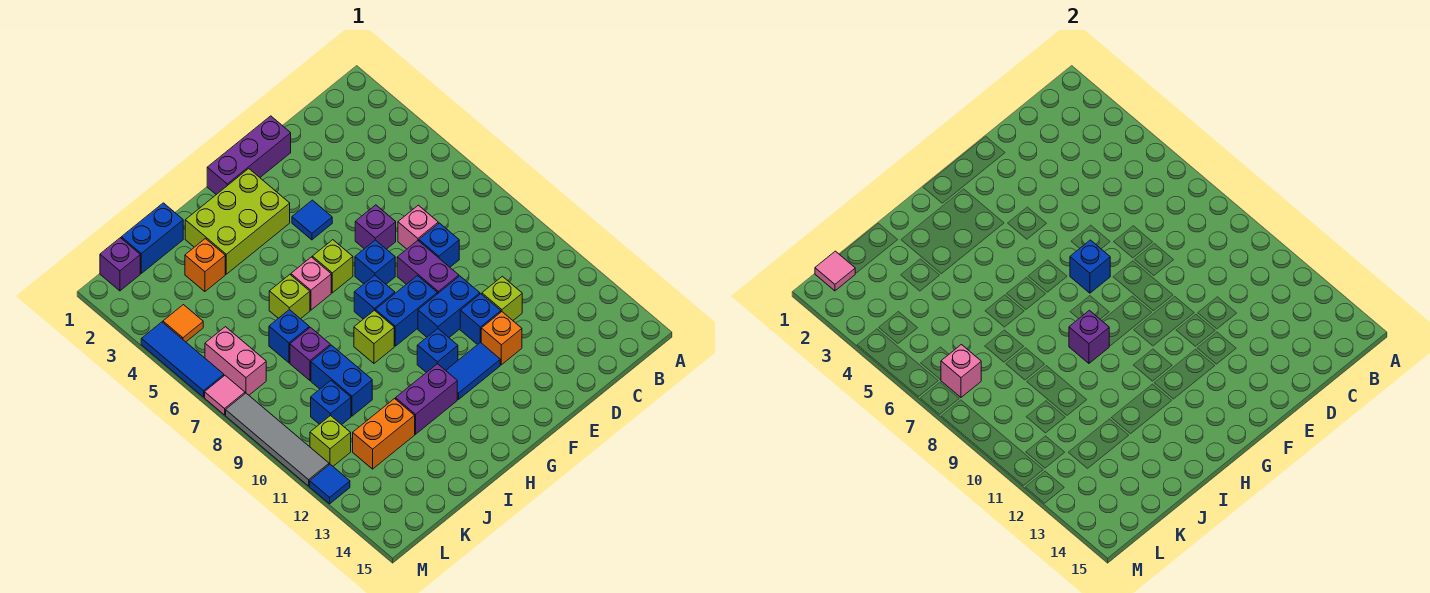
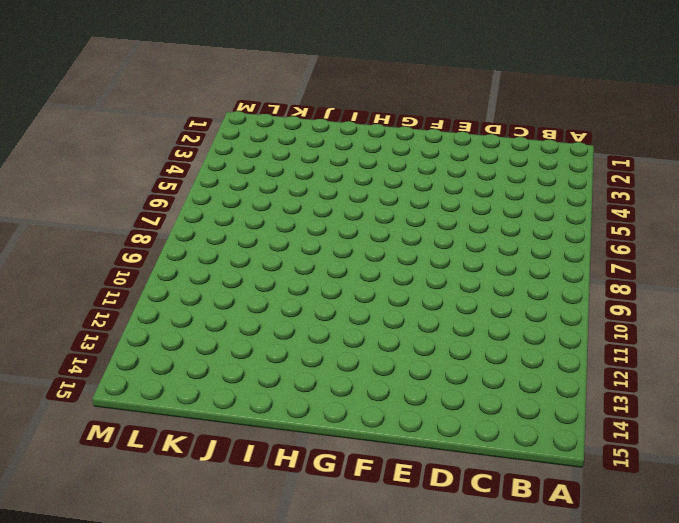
none -> pink brick D7 level 1
none -> blue brick D8 level 1
none -> lime brick D11 level 1
none -> purple brick E1:G1 level 1

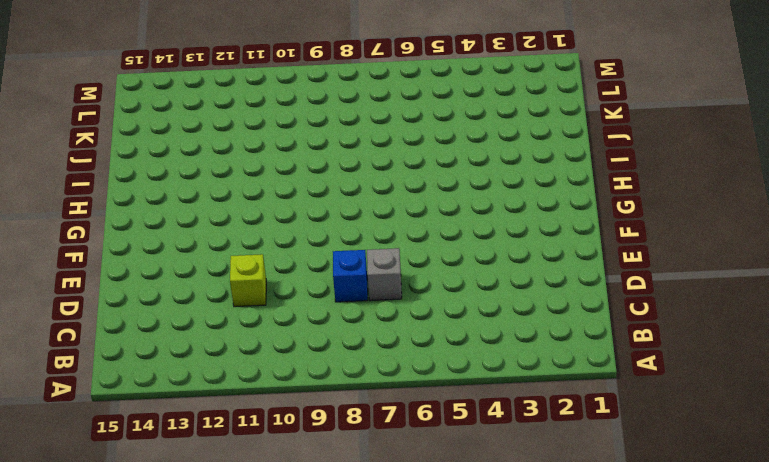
grey brick D7 level 1 -> pink brick D7 level 1
none -> purple brick E1:G1 level 1
none -> purple brick E6 level 1
none -> purple brick E8:E9 level 1
none -> blue brick E10:F10 level 1

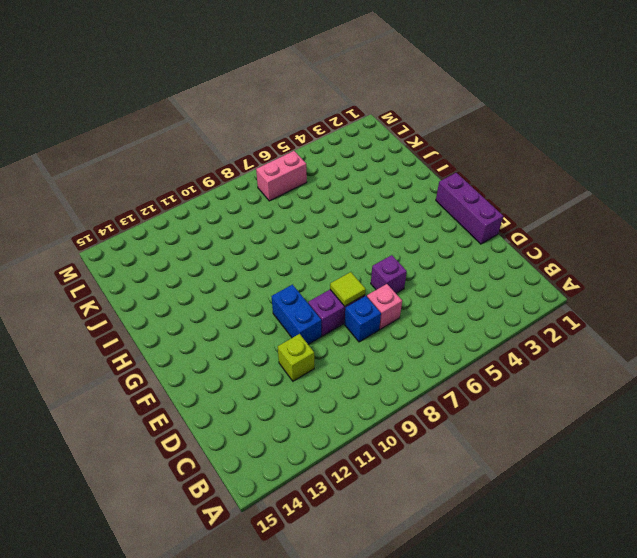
lime tile E8 level 2 -> none
none -> blue brick E11 level 1
none -> orange brick E12 level 1
none -> blue tile F4 level 1
none -> blue brick F7 level 1

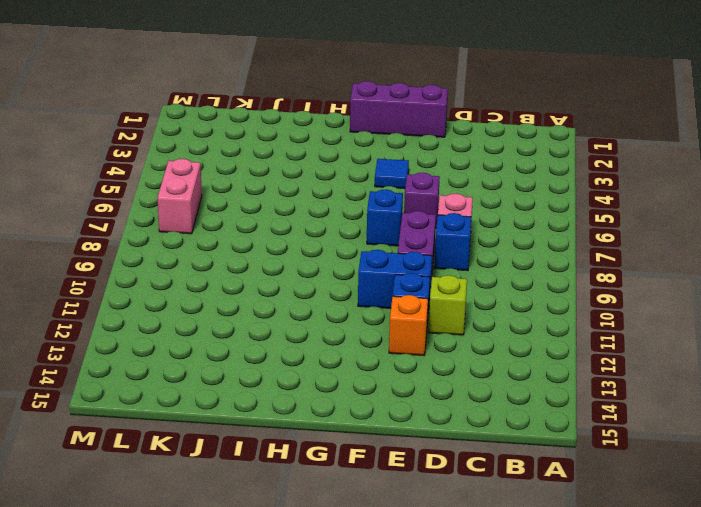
none -> blue brick F9:G9 level 1
none -> blue tile F12:G12 level 1
none -> lime brick G2:I3 level 1
none -> lime brick G6 level 1

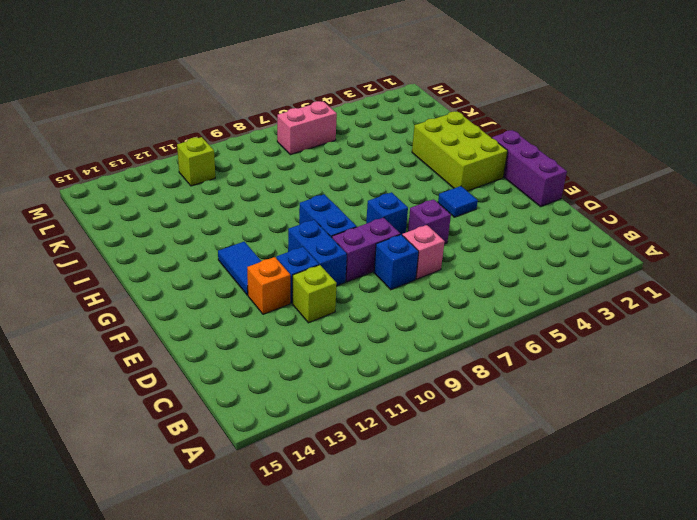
none -> lime brick G6 level 1
none -> blue brick G8 level 1
none -> blue brick G11 level 1
none -> pink brick H6 level 1

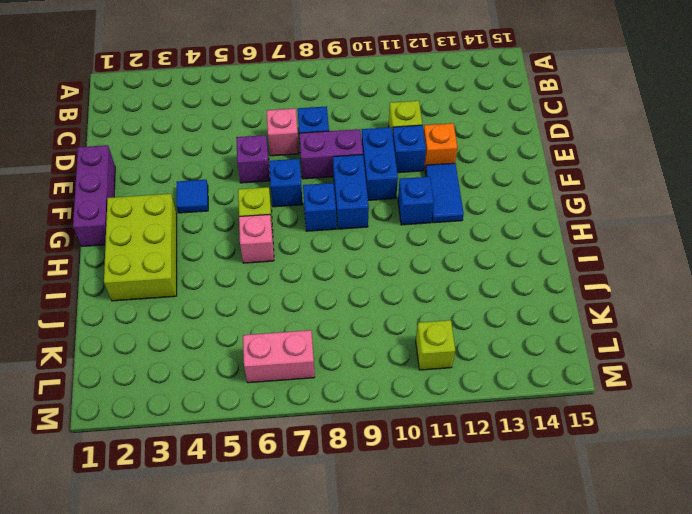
none -> lime brick H9 level 1
none -> purple brick H12:I12 level 1
none -> lime brick I6 level 1
none -> blue brick J1:K1 level 1

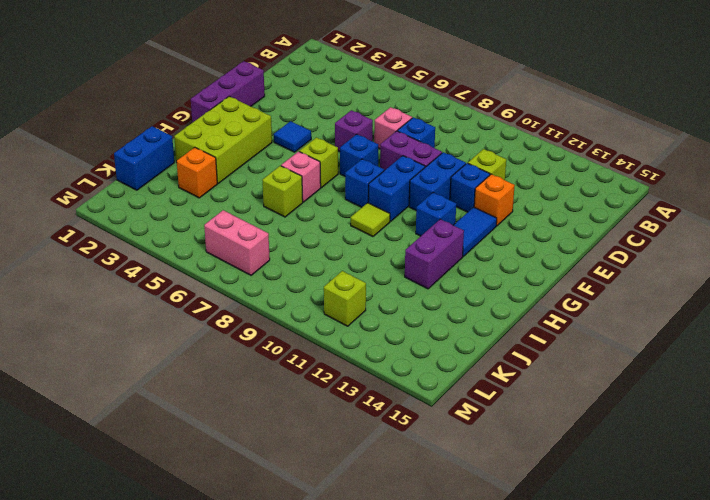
lime tile H9 level 1 -> lime brick H9 level 1
none -> blue brick J7 level 1
none -> purple brick J8 level 1
none -> blue brick J9:J10 level 1
none -> orange brick J12:K12 level 1

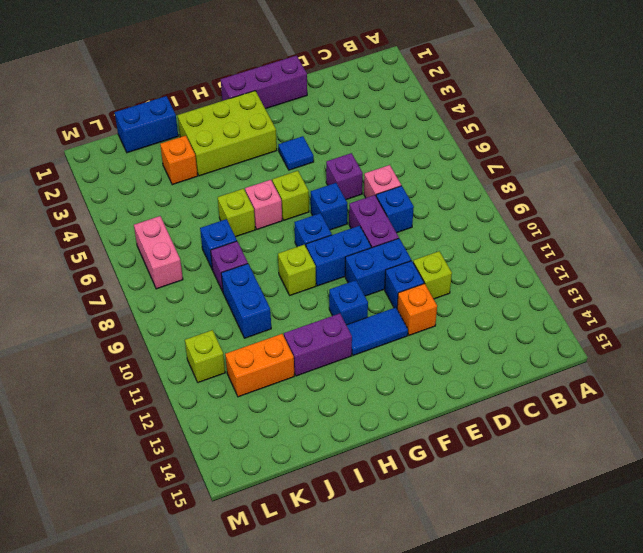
none -> blue brick K10 level 1
none -> purple brick L1 level 1
none -> orange tile L4 level 1
none -> blue tile M4:M6 level 1

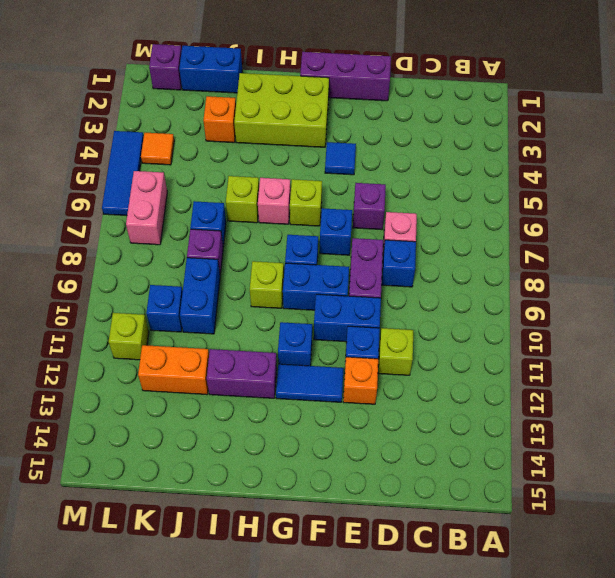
none -> pink tile M7 level 1
none -> grey tile M8:M11 level 1
none -> blue tile M12 level 1
none -> blue brick F7 level 2

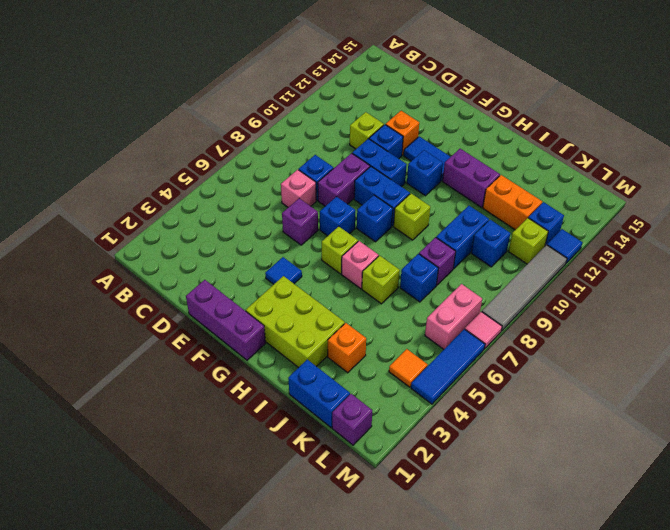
blue brick L12 level 1 -> blue brick F7 level 2
none -> purple brick H9 level 2
none -> pink tile L1 level 2
none -> pink brick L7 level 2

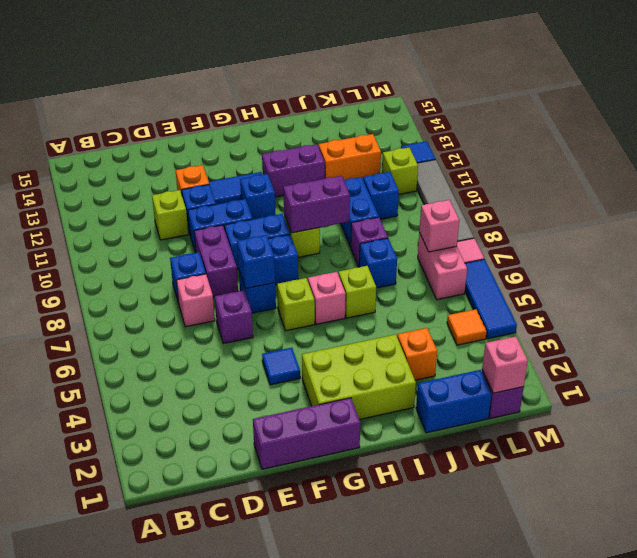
purple brick H9:I9 level 2 -> purple brick H9 level 2
pink brick L1 level 2 -> pink tile L1 level 2

